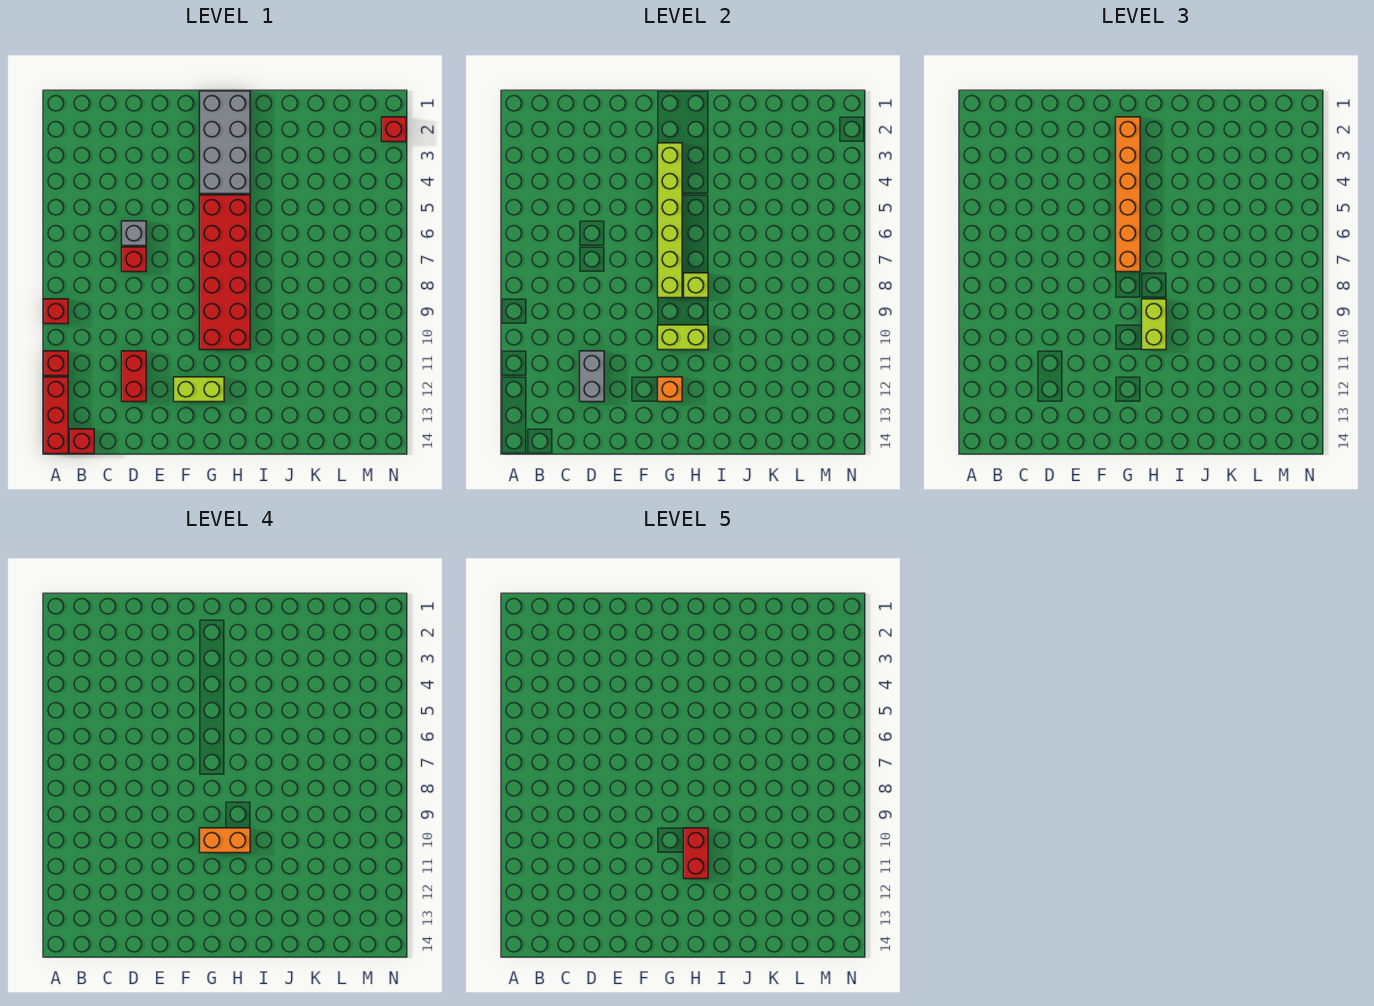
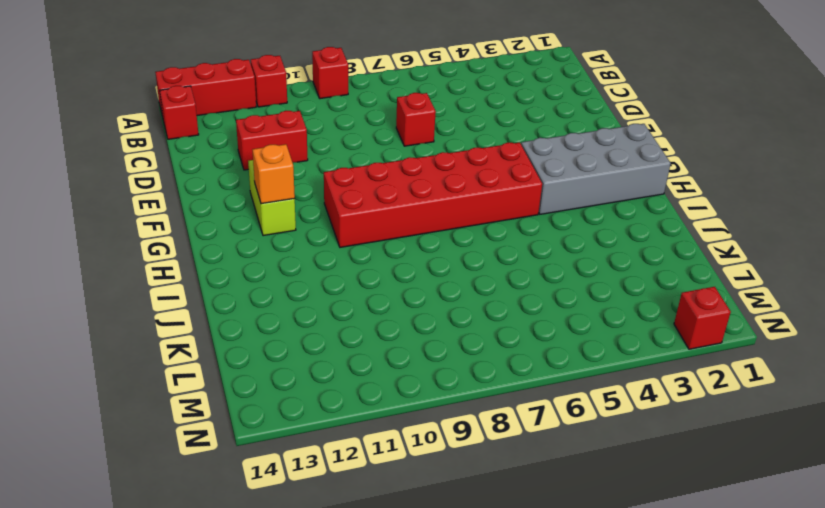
none -> grey brick D6 level 1
none -> grey brick D11:D12 level 2
none -> lime brick G3:G8 level 2

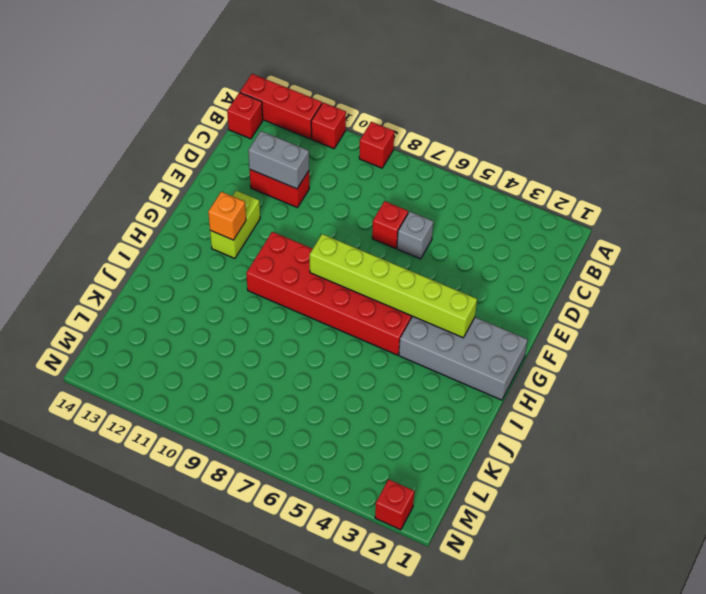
none -> lime brick G10:H10 level 2
none -> lime brick H8 level 2
none -> orange brick G2:G7 level 3

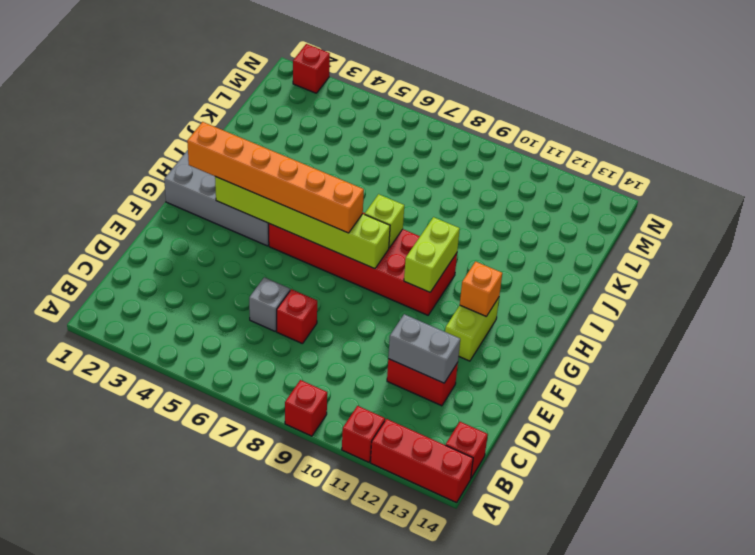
none -> lime brick H9:H10 level 3
none -> orange brick G10:H10 level 4
none -> red brick H10:H11 level 5

